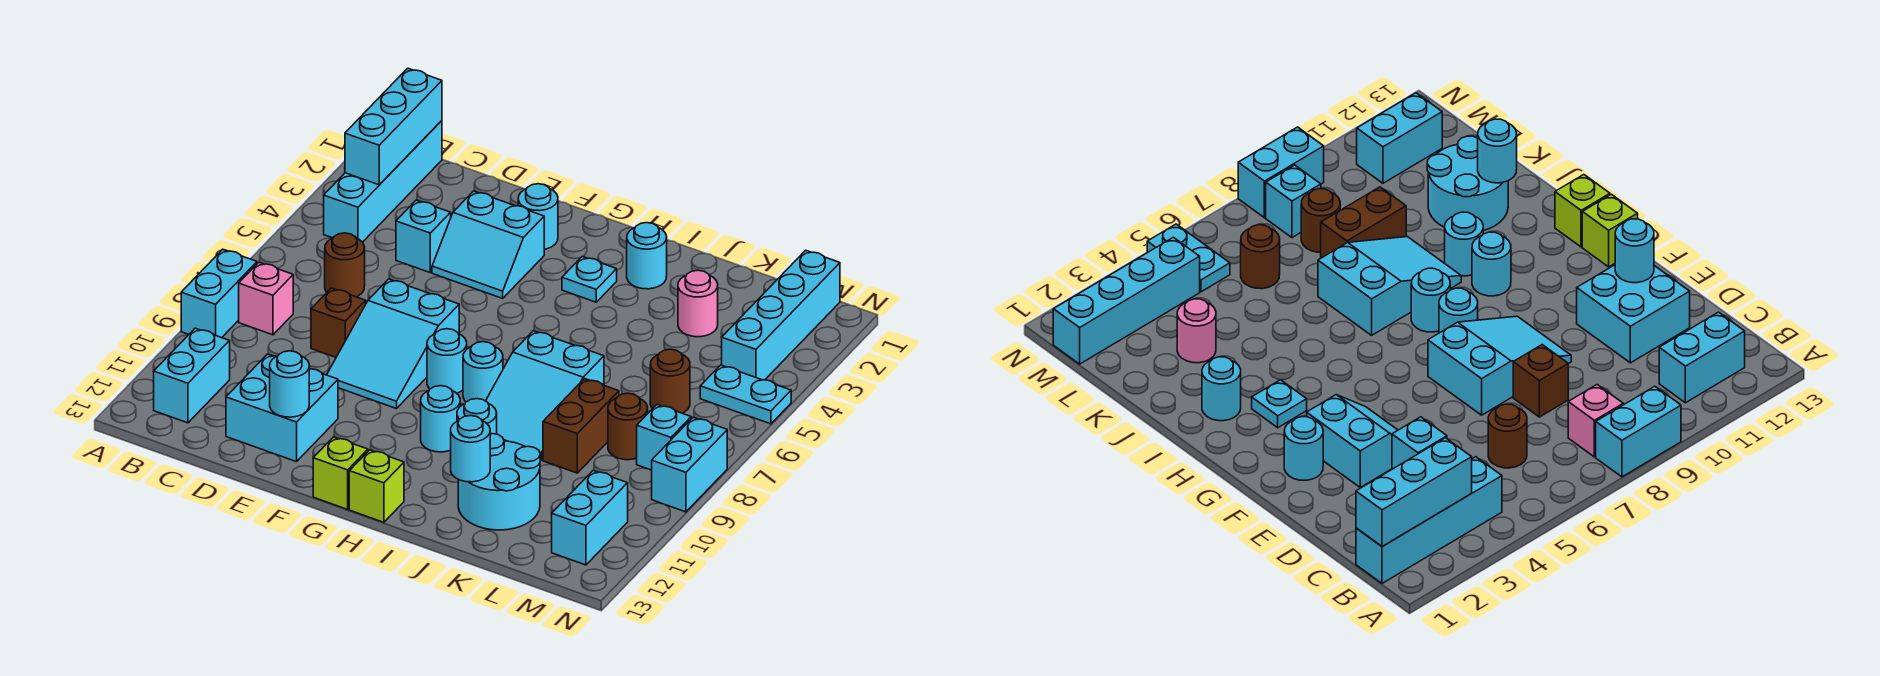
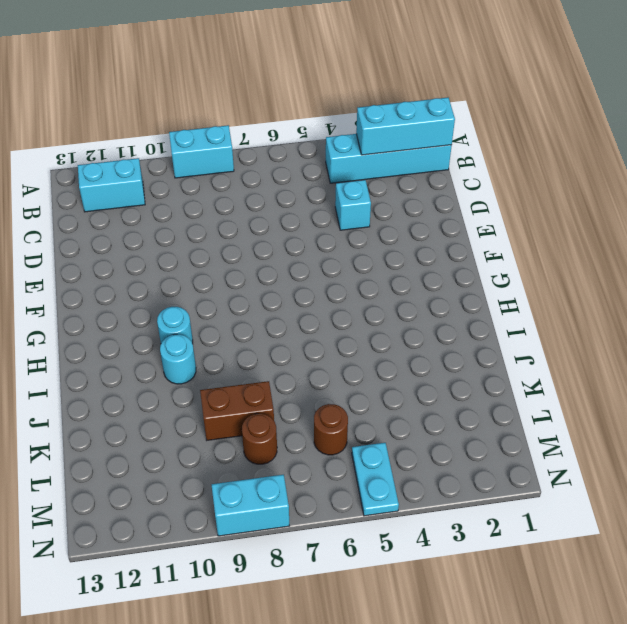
none -> pink brick B8 level 1
none -> brown round brick C6 level 1
none -> brown brick D8 level 1
none -> cyan brick D11:E12 level 1

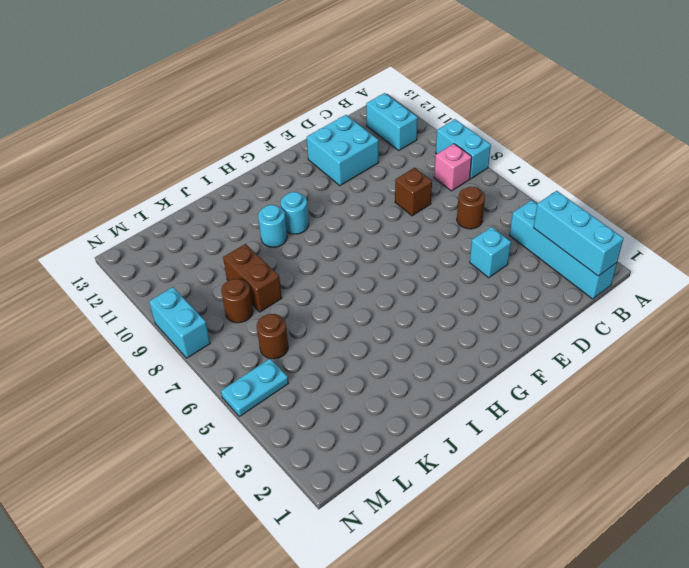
none -> cyan slope E3:F4 level 1 top 3
none -> cyan slope E7:F9 level 1 top 7
none -> cyan round brick F2 level 1
none -> cyan round brick G8 level 1

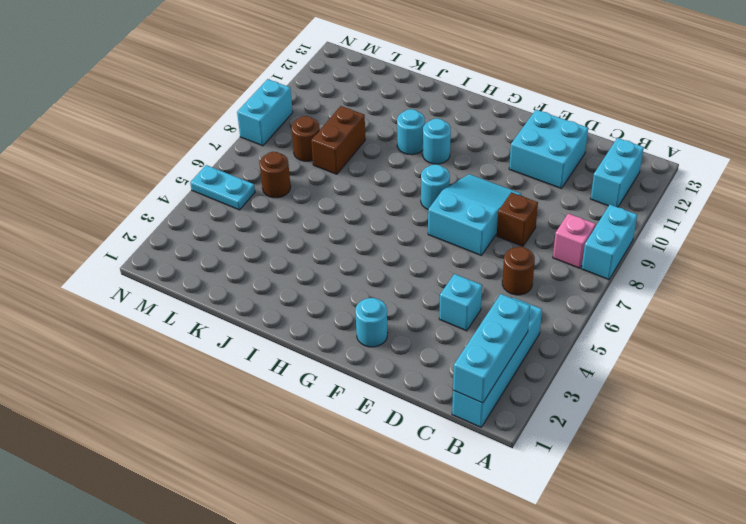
none -> cyan slope E3:F4 level 1 top 3
none -> lime brick G13 level 1
none -> cyan plate H3 level 1
none -> cyan round brick H8 level 1

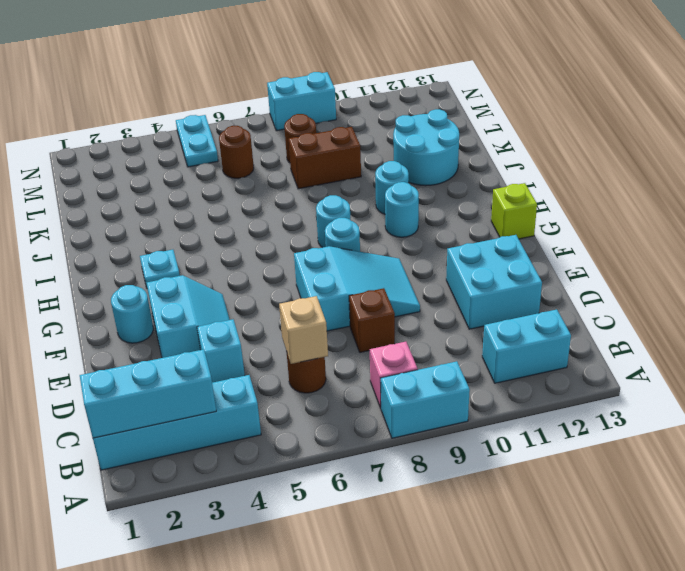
tan brick C6 level 2 -> none
none -> lime brick H13 level 1
none -> cyan round brick I2 level 1
none -> cyan slope I7:J9 level 1 top 7
none -> pink round brick K3 level 1

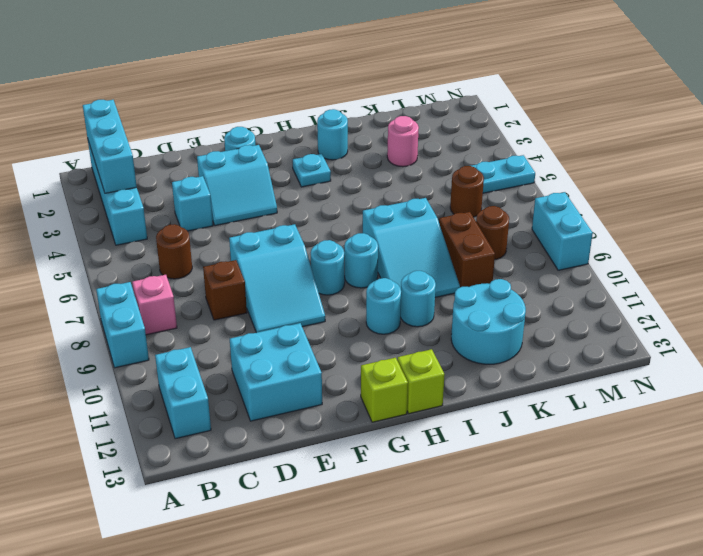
none -> cyan brick M1:M4 level 1
none -> cyan brick M8 level 1
none -> cyan brick M11:M12 level 1
none -> cyan round brick E12 level 2

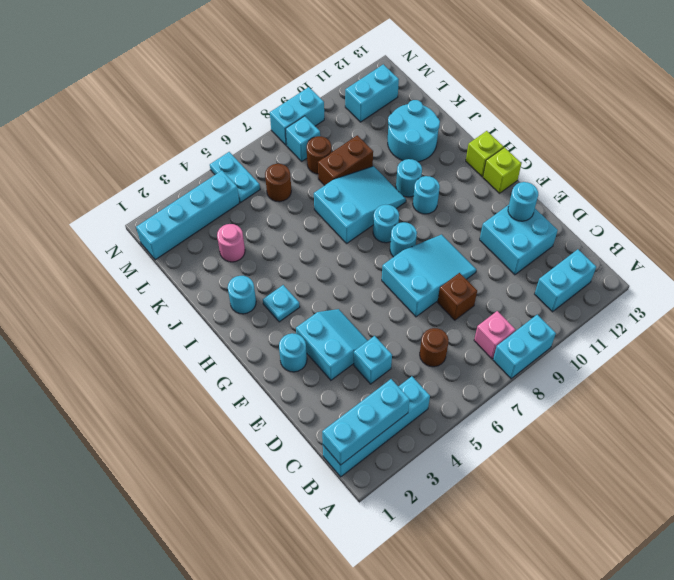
none -> cyan round brick J12 level 2

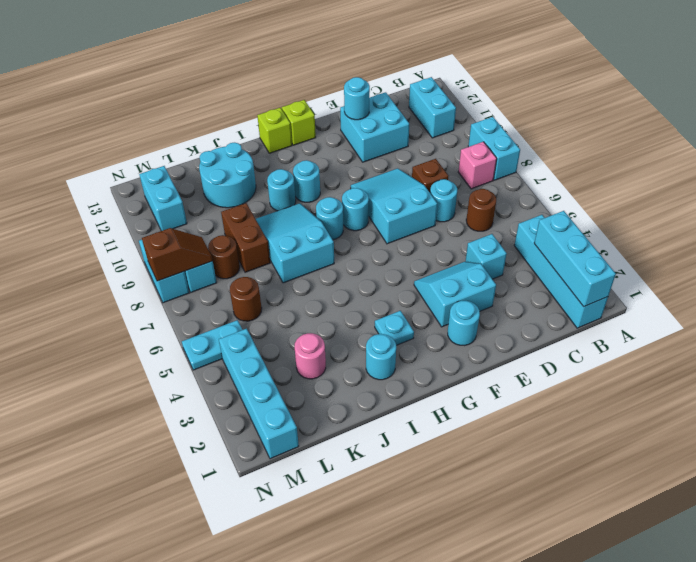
cyan round brick D7 level 1 -> cyan round brick J12 level 2
brown slope M8:N8 level 2 top N -> none

